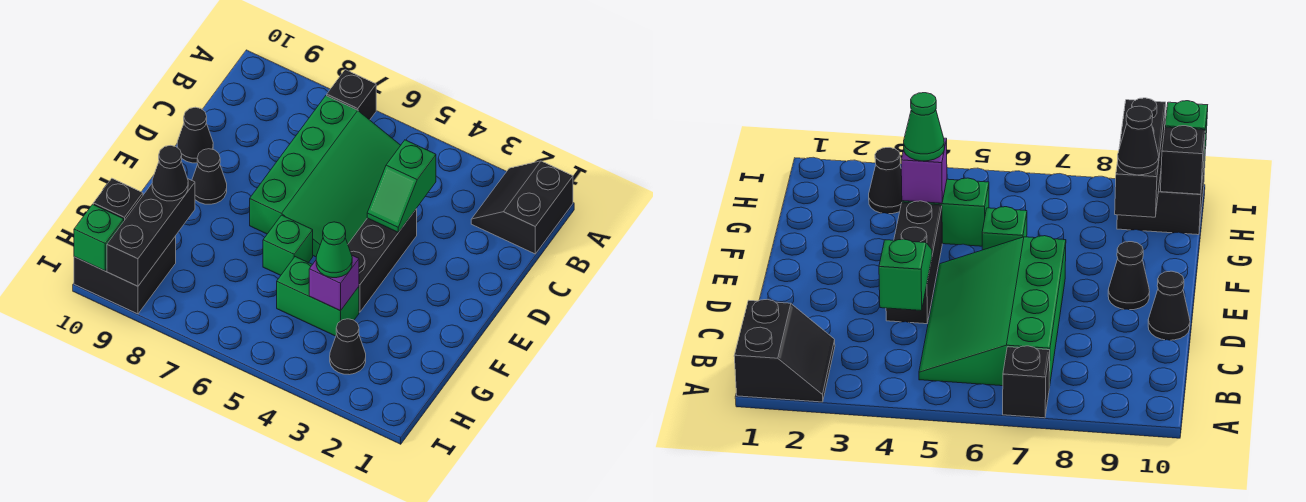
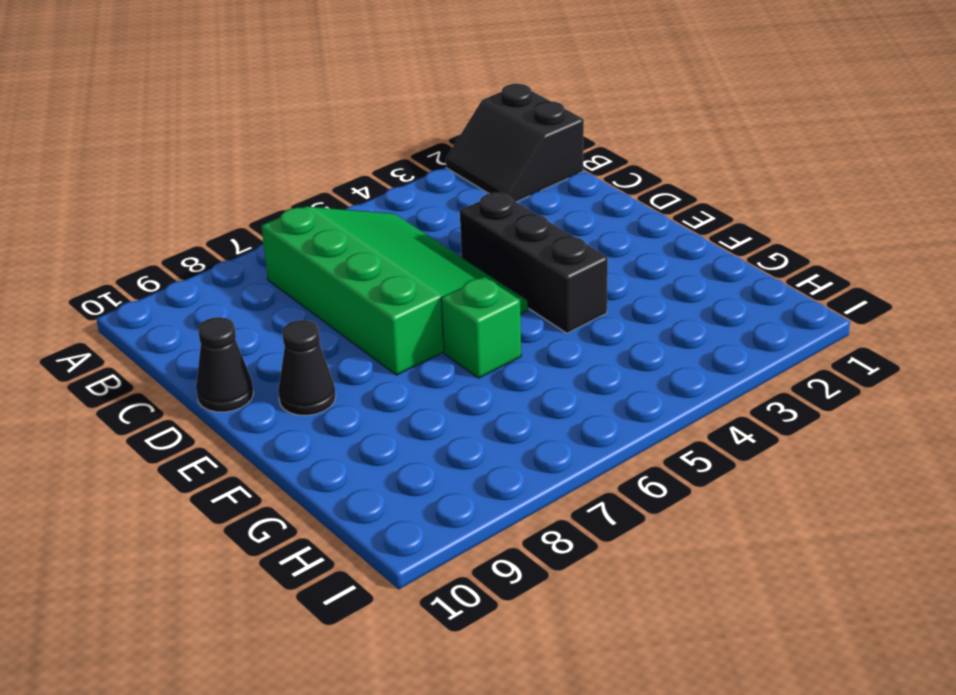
none -> black brick A7 level 1
none -> green brick G4:G5 level 1
none -> black cone H3 level 1

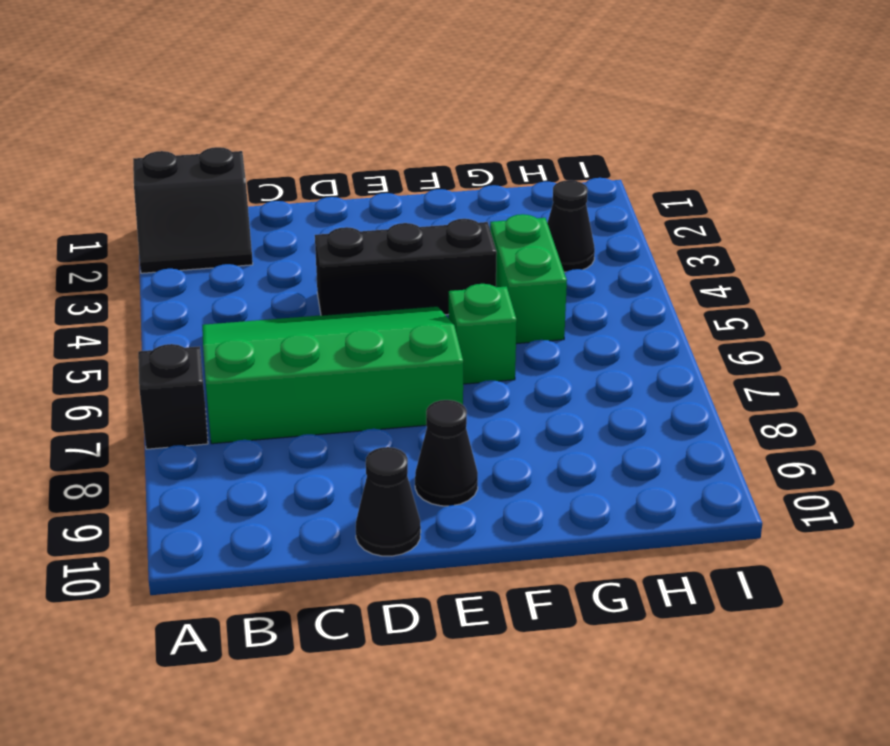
none -> black brick H9:I10 level 1
none -> green slope C4:D4 level 2 top C
none -> purple brick G4 level 2

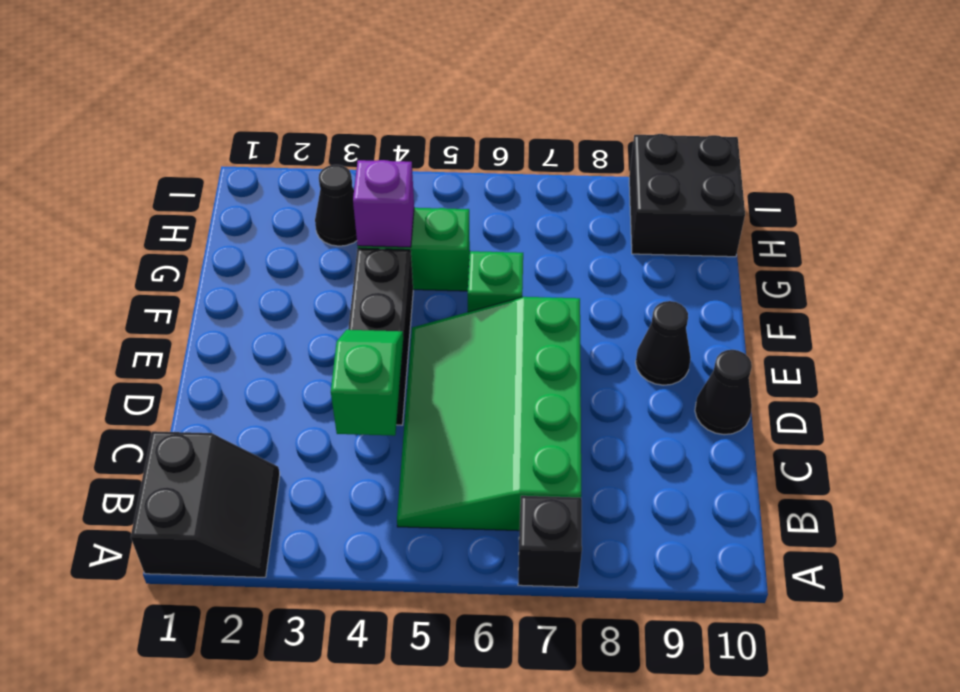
none -> black brick G9:I9 level 2
none -> black brick H10 level 2
none -> green brick I10 level 2

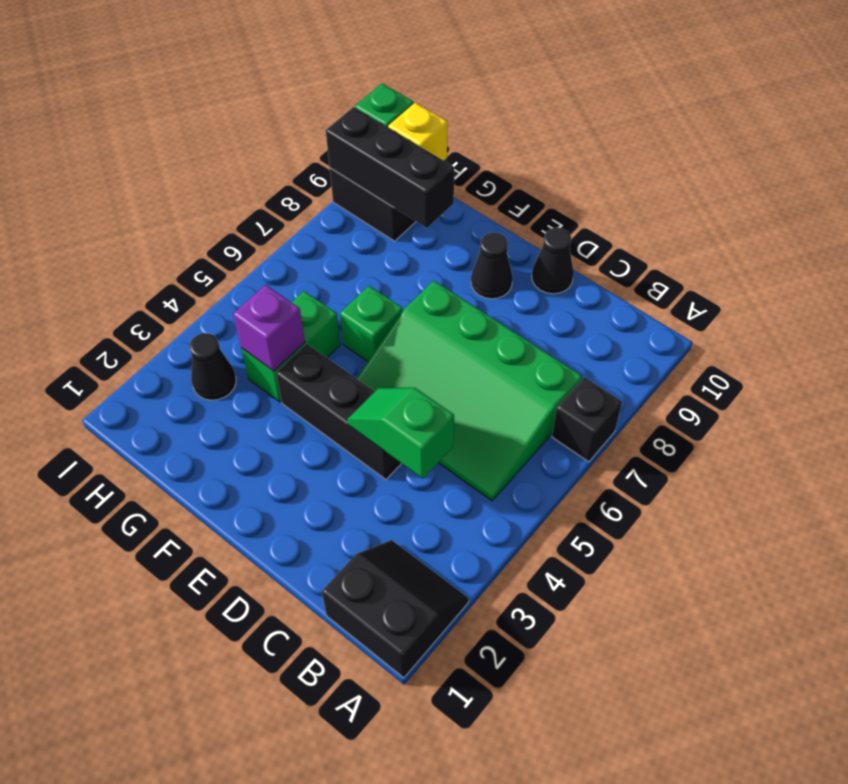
yellow brick H10 level 2 -> black brick H10 level 2
none -> green cone G4 level 3
none -> black cone G9 level 3

